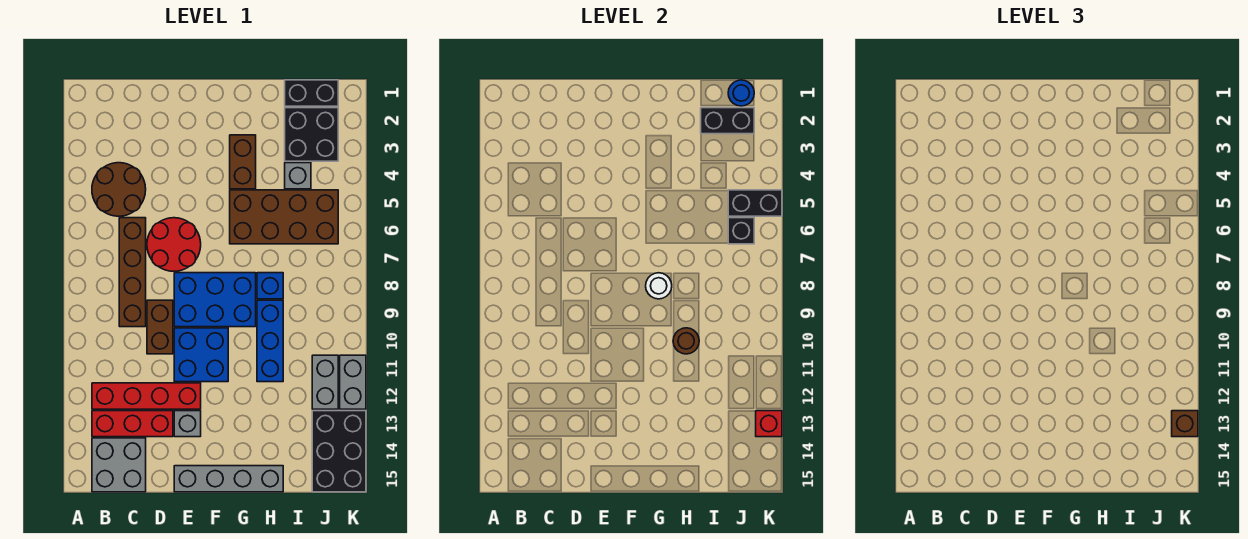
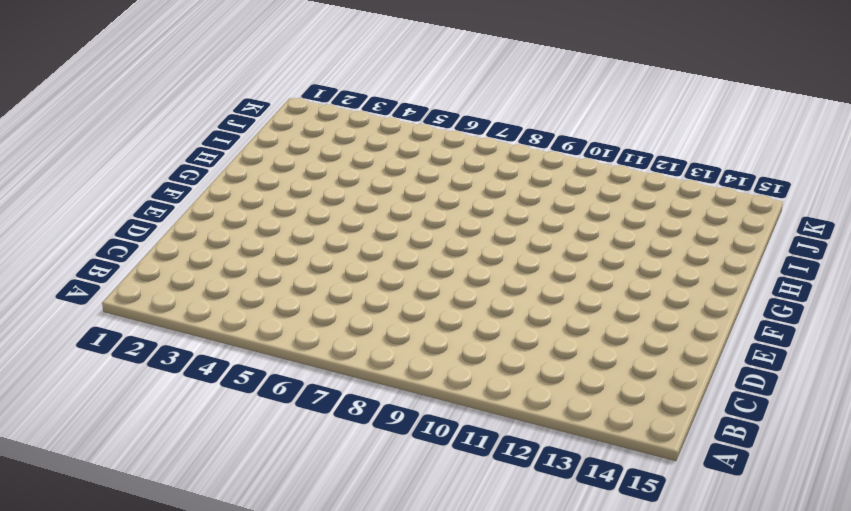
none -> brown round brick B4:C5 level 1
none -> red brick B12:E12 level 1
none -> red brick B13:D13 level 1

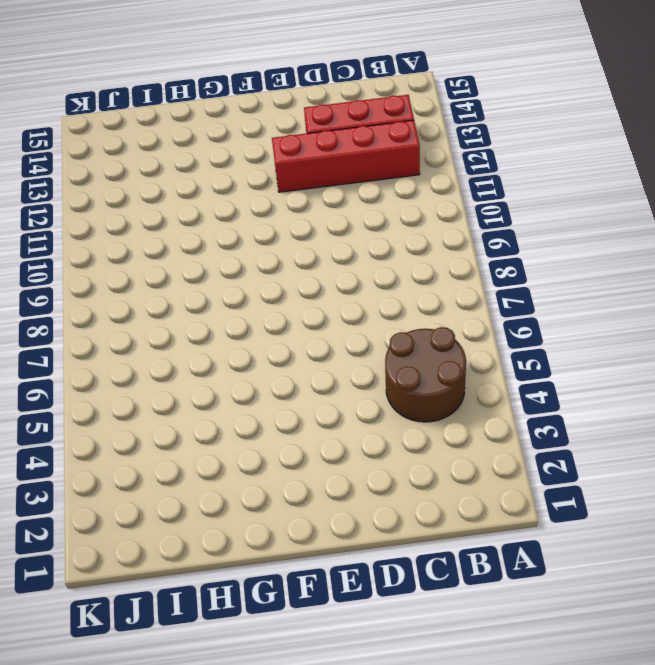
none -> grey brick B14:C15 level 1
none -> brown brick C6:C9 level 1
none -> red round brick D6:E7 level 1

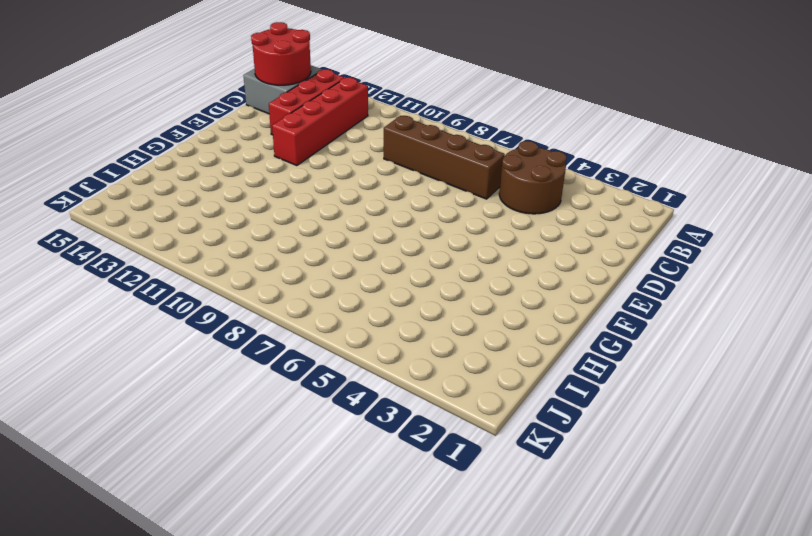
red round brick B14:C15 level 2 -> red round brick D6:E7 level 1
none -> brown brick D9:D10 level 1
none -> blue brick E8:G9 level 1
none -> blue brick E10:F11 level 1

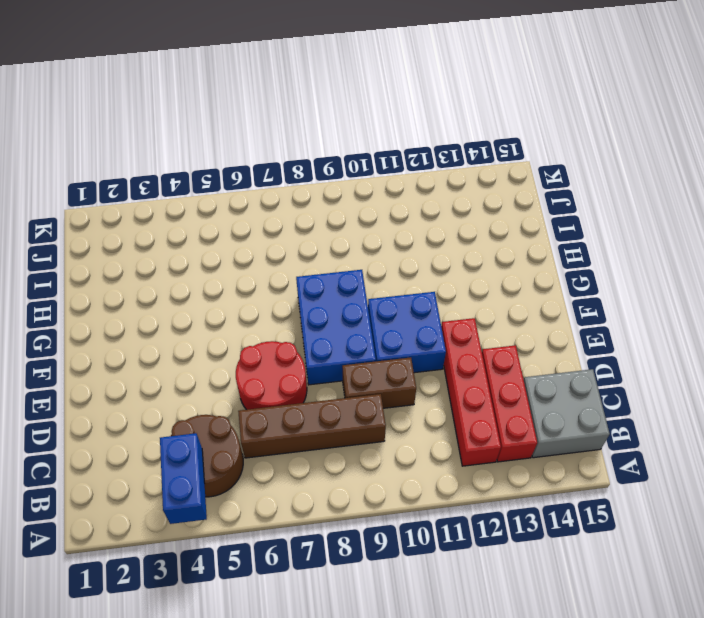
blue brick A4:B4 level 2 -> none
none -> grey brick E13 level 1
none -> grey brick E15:H15 level 1
none -> brown brick G3:G4 level 1

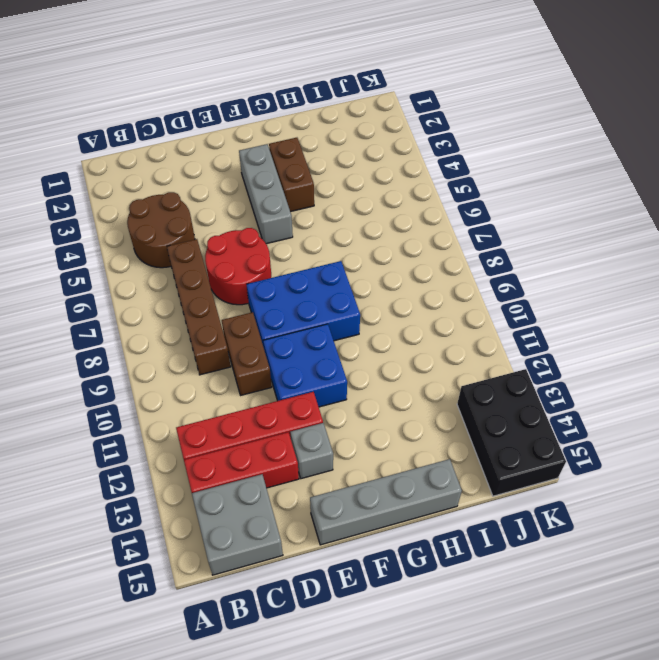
grey brick F3:F5 level 1 -> none
none -> brown brick G5:J6 level 1
none -> blue brick H8 level 1
none -> blue brick H9:H11 level 1

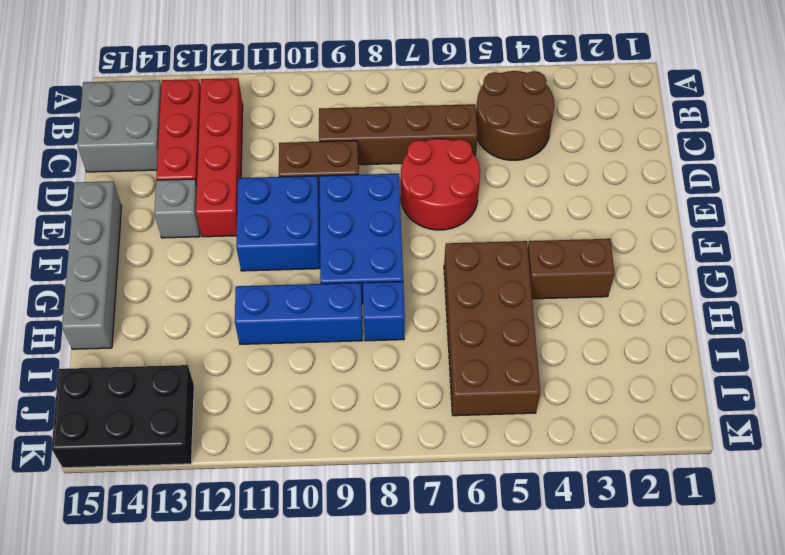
none -> black brick I1:J1 level 1
none -> black brick I2:J3 level 1
none -> grey brick I4 level 1

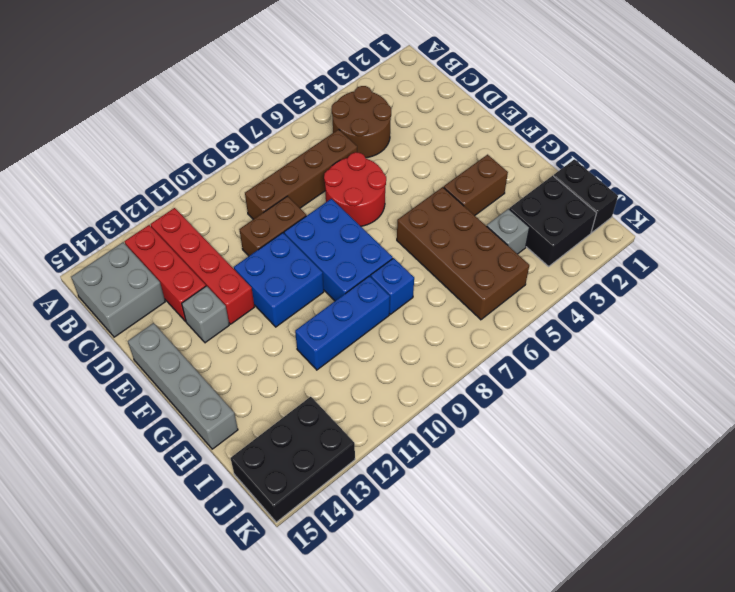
none -> grey brick J11:J12 level 1
none -> grey brick K11:K12 level 1
none -> white round brick G8 level 2

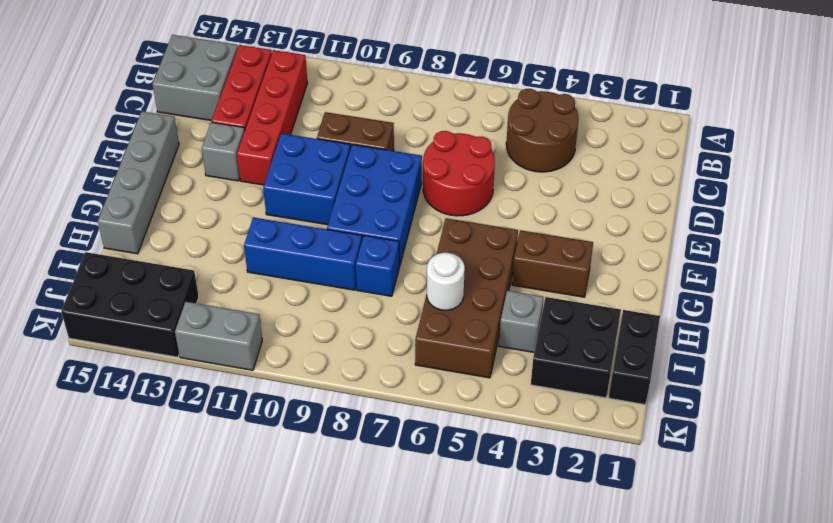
white round brick I6 level 2 -> white round brick G8 level 2
none -> brown brick C6:C9 level 1
none -> grey brick J11:J12 level 1
none -> brown round brick H10 level 2

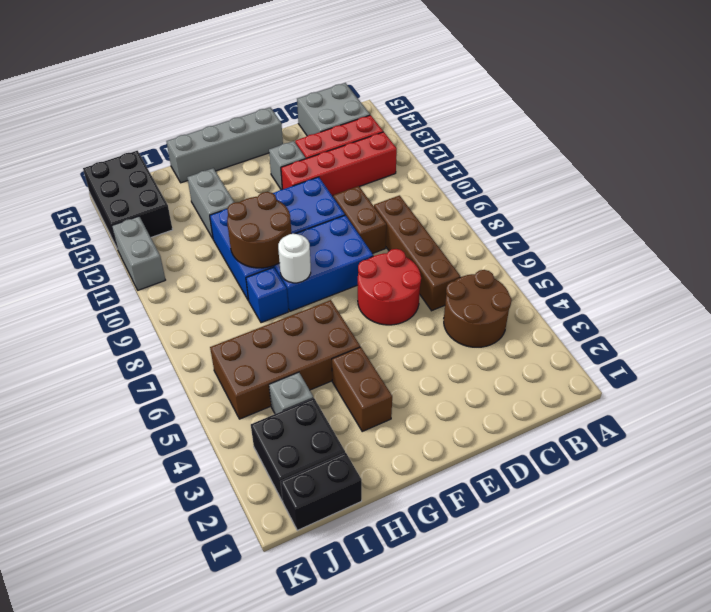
brown round brick G9:H10 level 2 -> brown round brick H10 level 2
grey brick H12:H13 level 1 -> grey brick J11:J12 level 1
none -> black brick I2:J2 level 2
none -> blue round brick J1 level 2
none -> black brick J5:K5 level 2

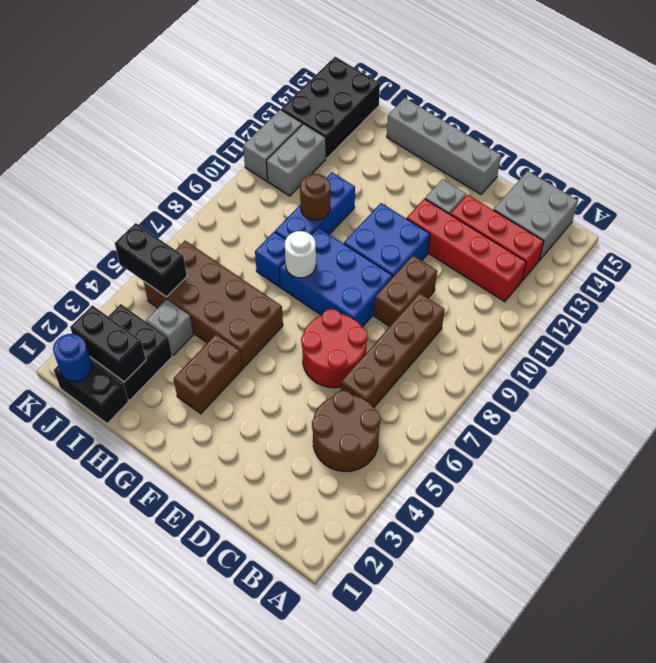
none -> black brick J6 level 2
none -> red brick K13 level 2
none -> brown brick K13 level 3

